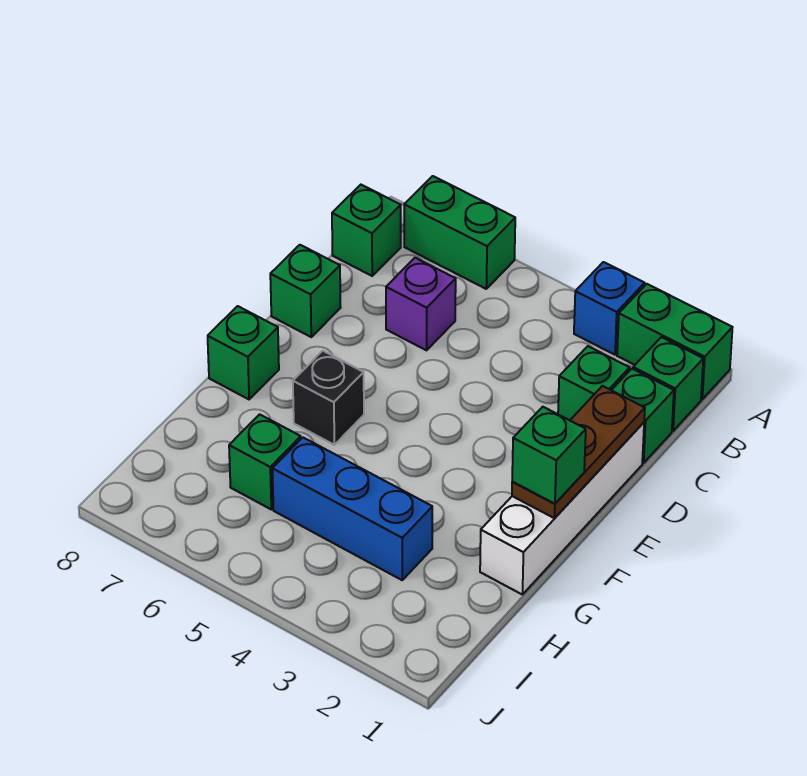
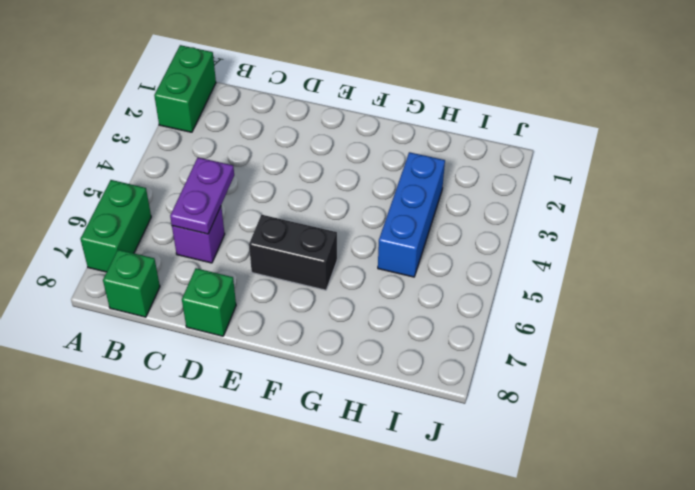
purple plate C5:C6 level 2 -> none
black brick E6:F6 level 1 -> black brick F6 level 1
none -> blue brick A3 level 1
none -> green brick B1 level 1
none -> green brick C1 level 1

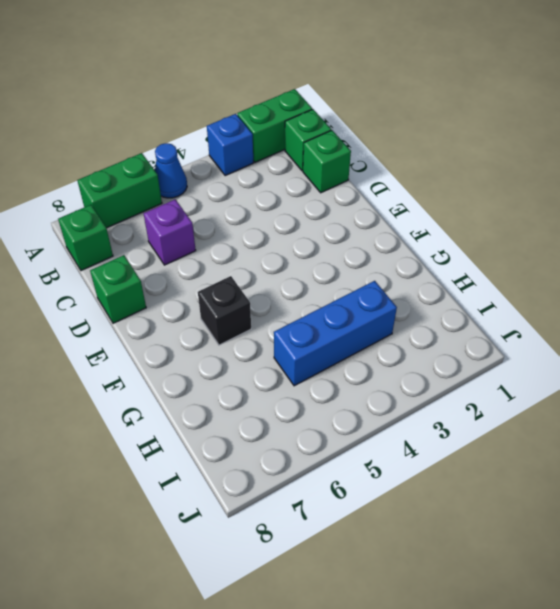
blue cone A5 level 1 -> none
none -> green brick C2 level 1
none -> white brick D1:G1 level 1
none -> green brick F8 level 1

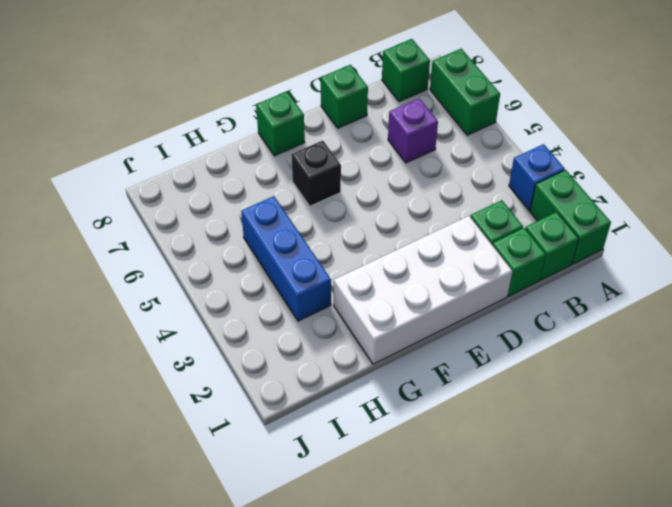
white brick D1:G2 level 1 -> white brick D1:G1 level 1
none -> green brick H6 level 1
none -> brown plate D1:F1 level 2
none -> green brick F1 level 3

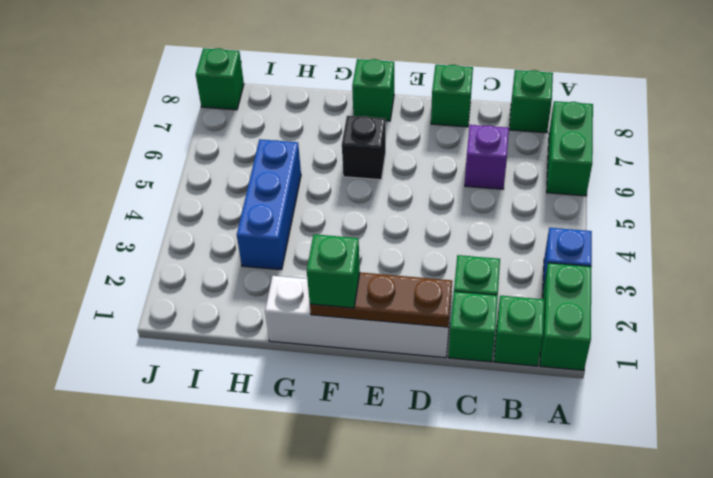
green brick J8 level 1 -> green brick H6 level 1

